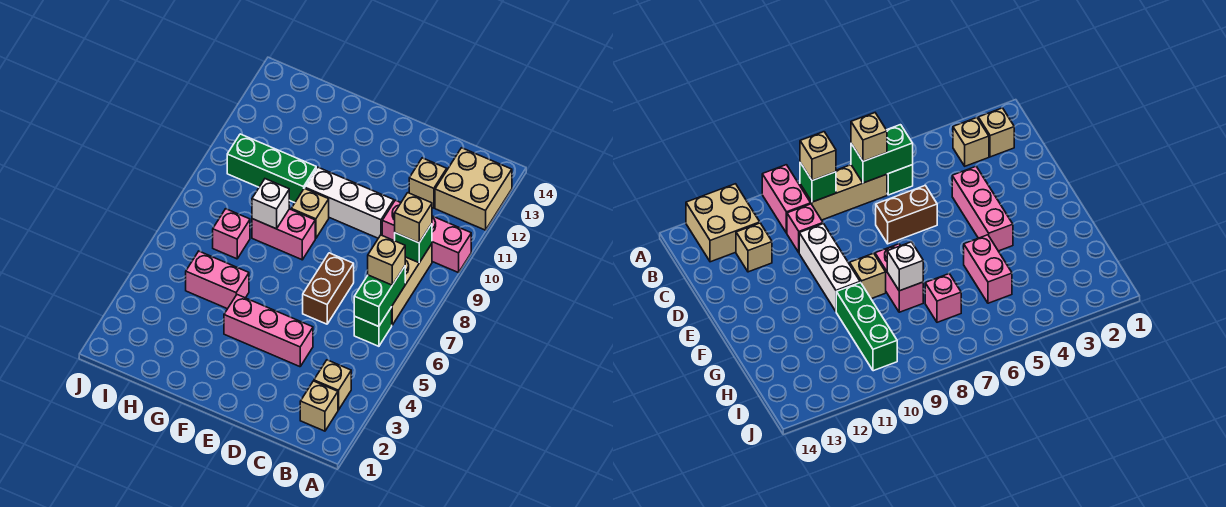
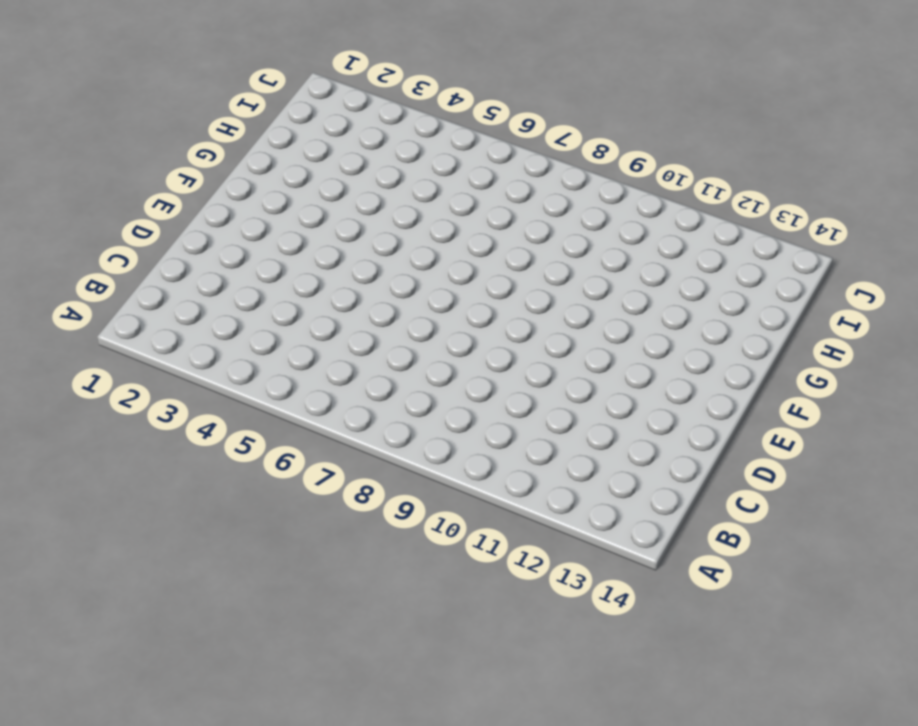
none -> pink brick A10:B10 level 1
none -> tan brick A12:B13 level 1
none -> tan brick B2 level 1

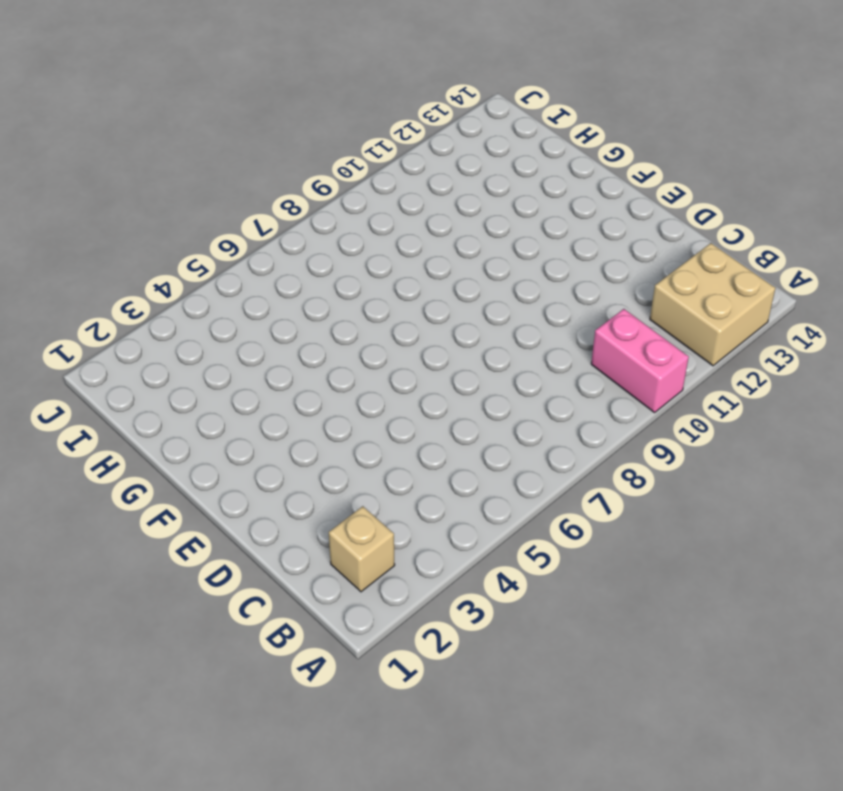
none -> tan brick B3 level 1
none -> green brick B6 level 1
none -> tan brick B7:B9 level 1

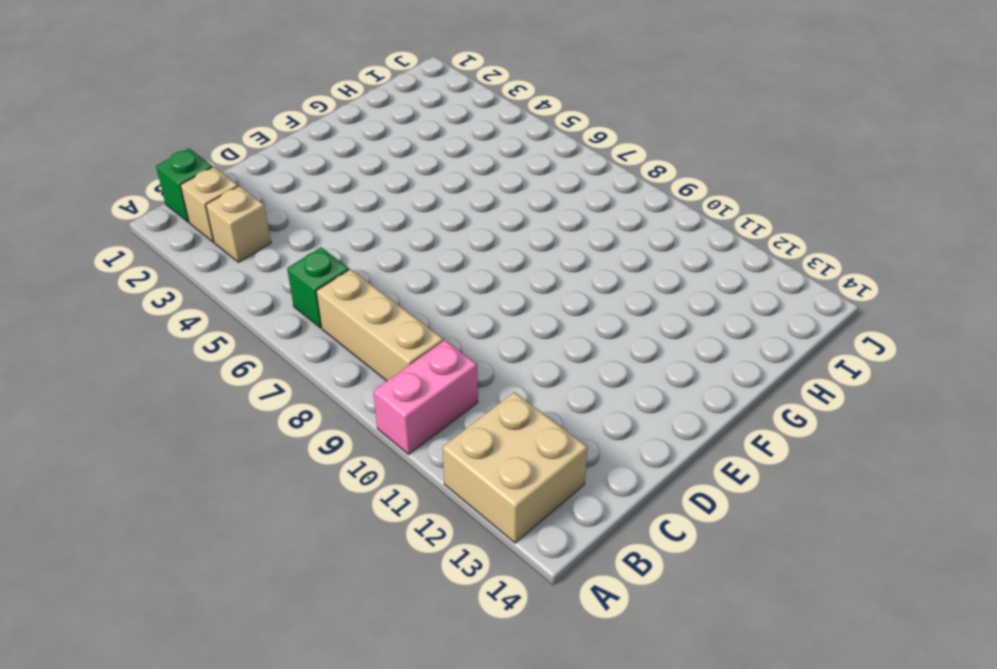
green brick B1 level 1 -> green brick B9 level 2
none -> pink brick C10 level 1
none -> tan brick C12 level 1
none -> pink brick D4:F4 level 1

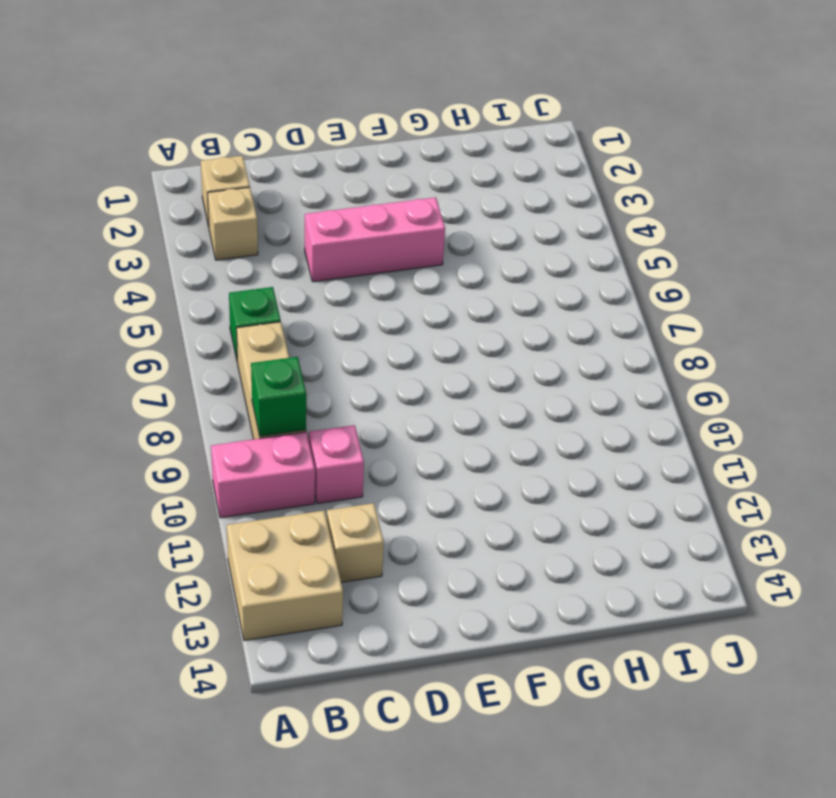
none -> brown brick D6:D7 level 1
none -> white brick D10:F10 level 1
none -> pink brick F8:G8 level 1

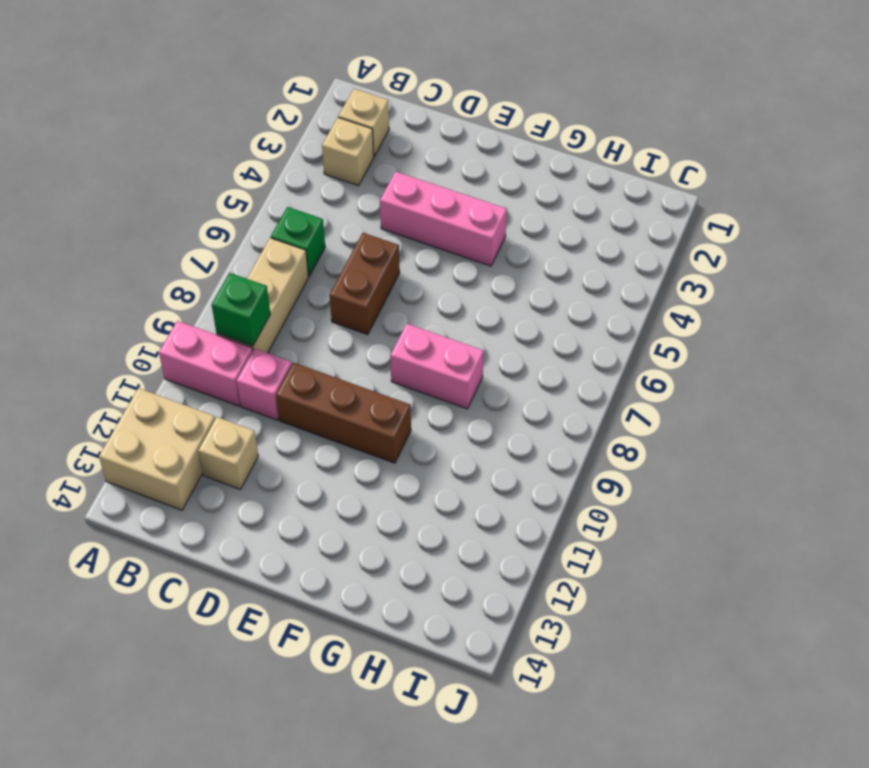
brown brick D10:F10 level 1 -> white brick D10:F10 level 1
none -> tan brick F9 level 1
none -> pink brick G5:H5 level 1
none -> green brick G10:I10 level 1

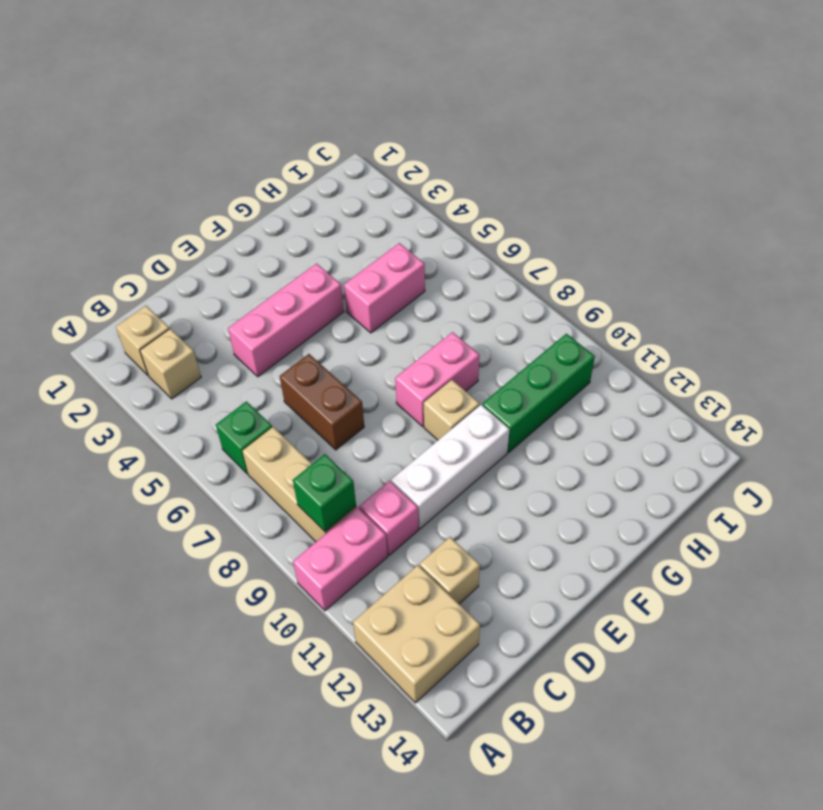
none -> pink brick H7 level 1
none -> green brick B6:B7 level 2
none -> white brick G8 level 2

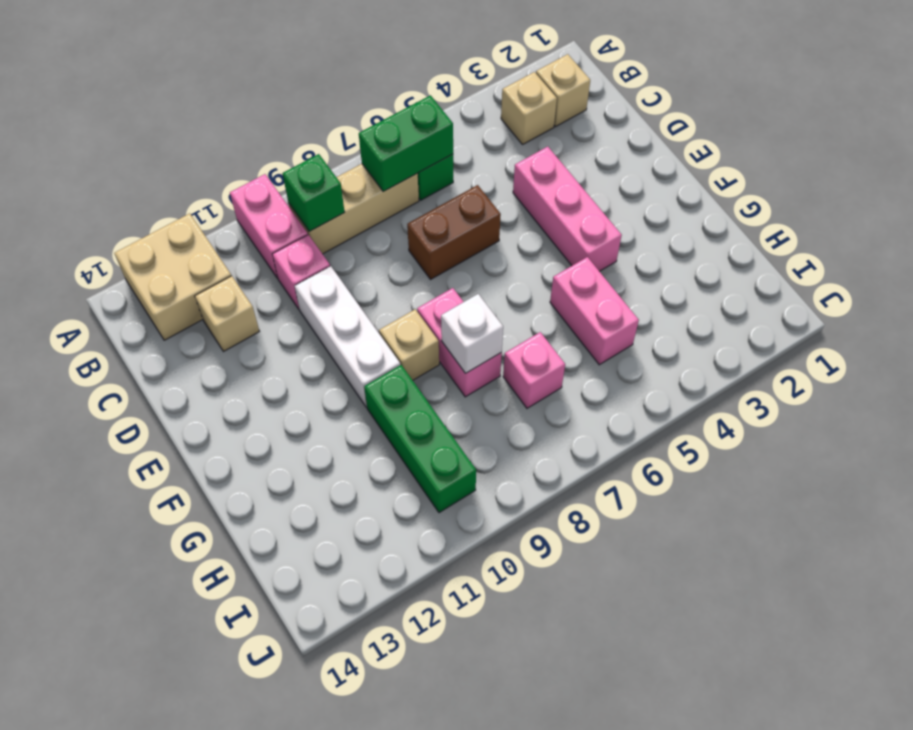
none -> tan brick B7 level 3
none -> tan brick B9 level 3

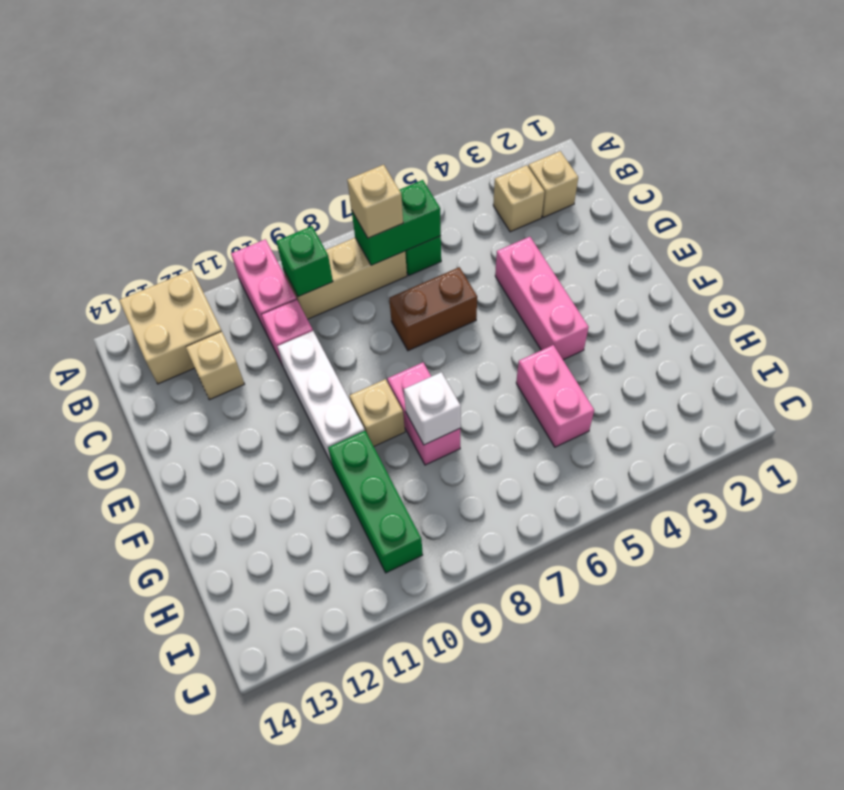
none -> pink brick H7 level 1
none -> tan brick B9 level 3

